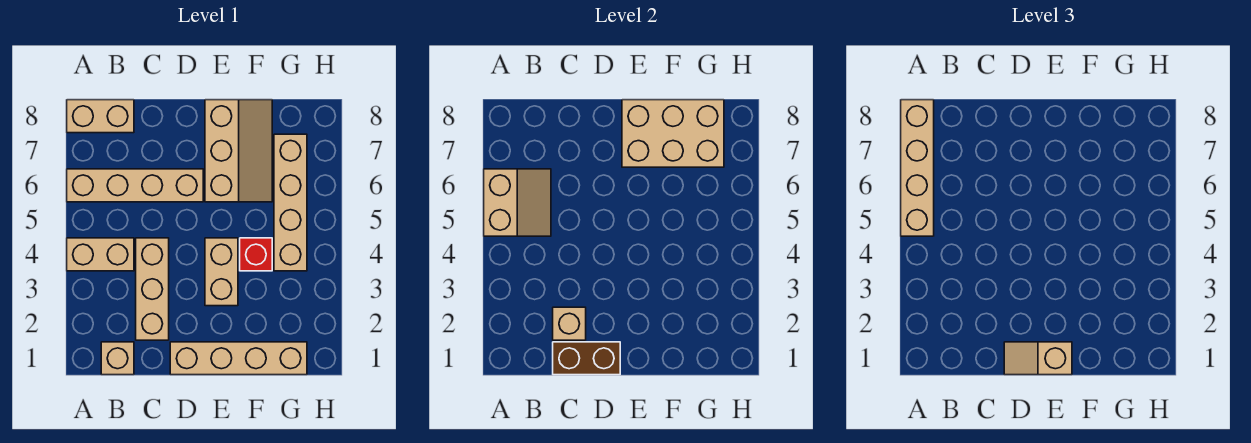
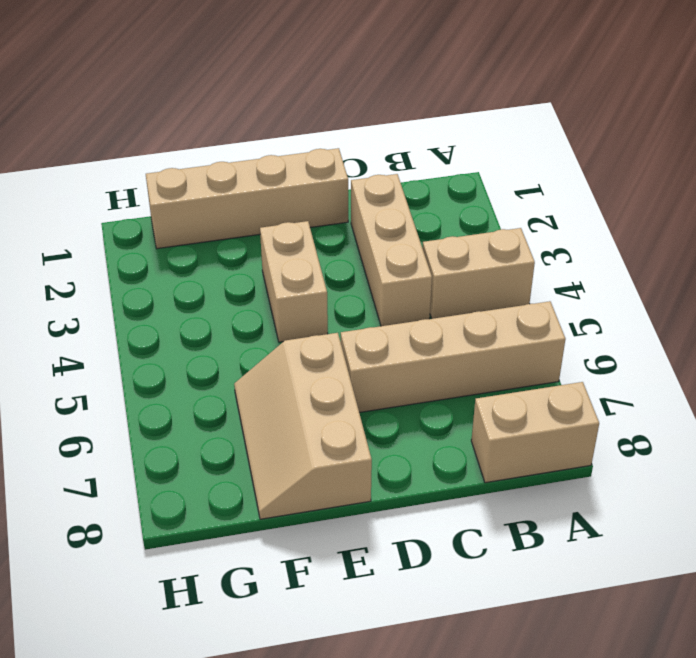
none -> tan brick B1 level 1
none -> red brick F4 level 1
none -> tan brick G4:G7 level 1

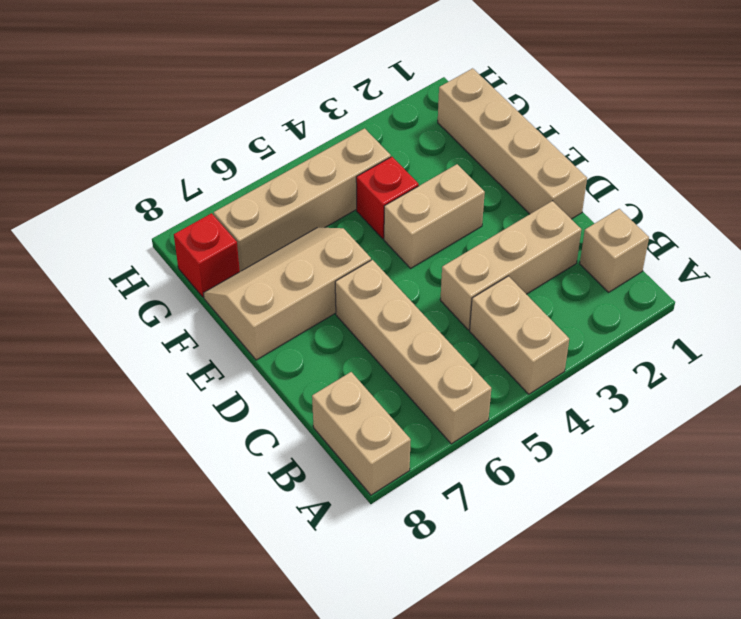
red brick G8 level 1 -> none
none -> tan slope A5:B6 level 2 top A
none -> brown brick C1:D1 level 2
none -> tan brick C2 level 2

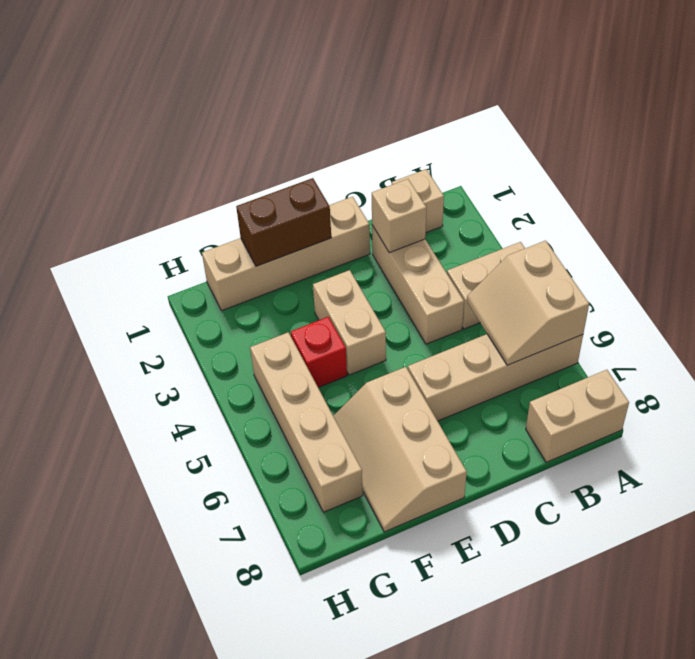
brown brick E1:F1 level 2 -> brown brick C1:D1 level 2
none -> tan brick E7:G8 level 2
none -> tan brick A5:A8 level 3
none -> tan slope D1:E1 level 3 top E

